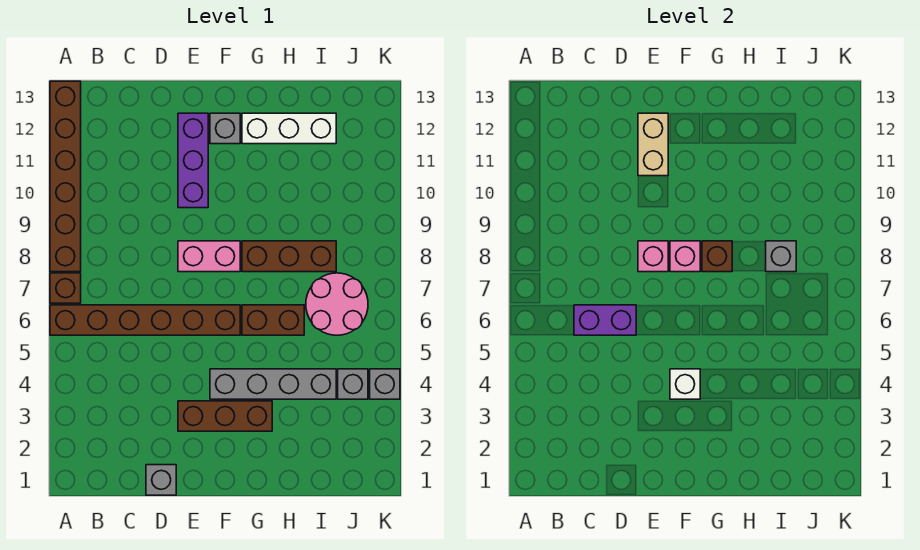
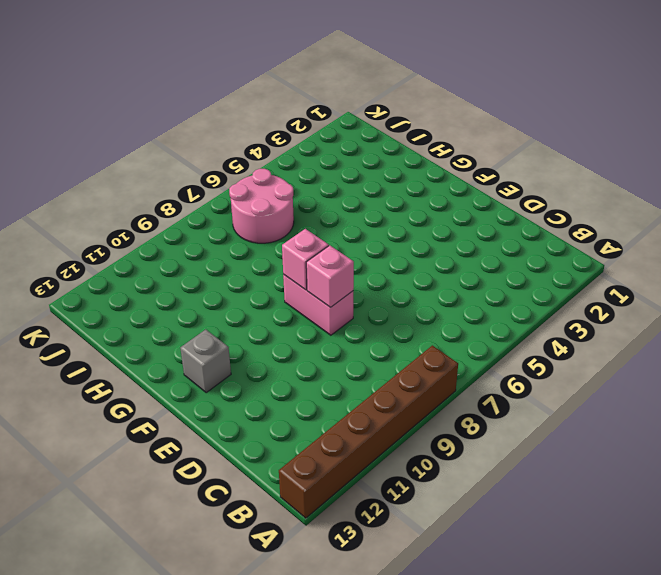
none -> brown brick A6:F6 level 1
none -> brown brick A7 level 1
none -> grey brick D1 level 1

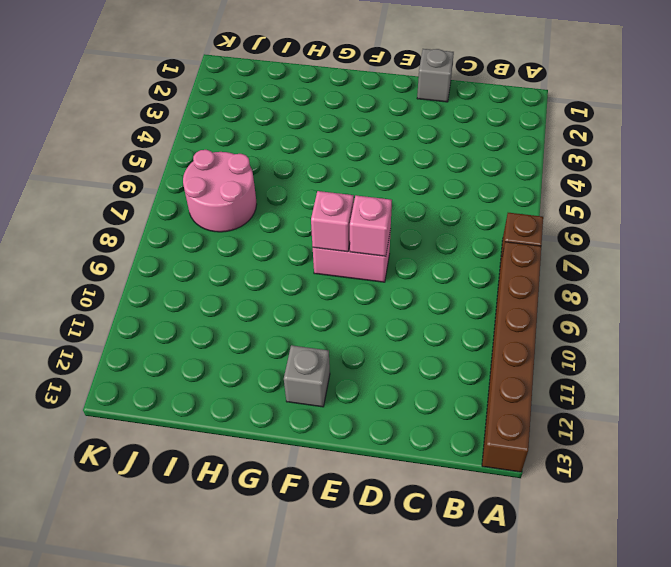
none -> brown brick A6:F6 level 1
none -> brown brick E3:G3 level 1
none -> purple brick E10:E12 level 1

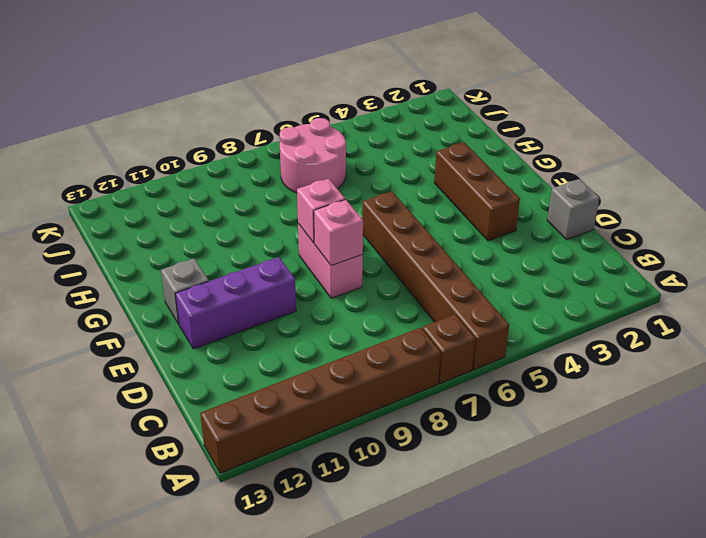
none -> grey brick F4:I4 level 1
none -> brown brick G6:H6 level 1
none -> brown brick G8:I8 level 1

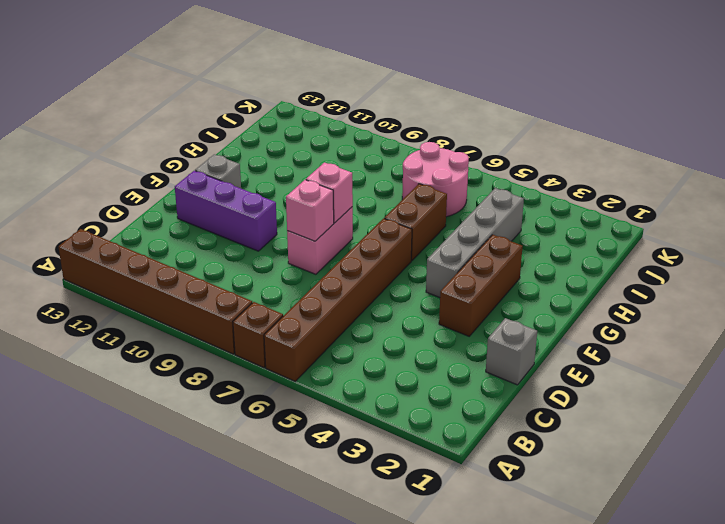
none -> brown brick G8:I8 level 1
none -> white brick G12:I12 level 1
none -> grey brick J4 level 1

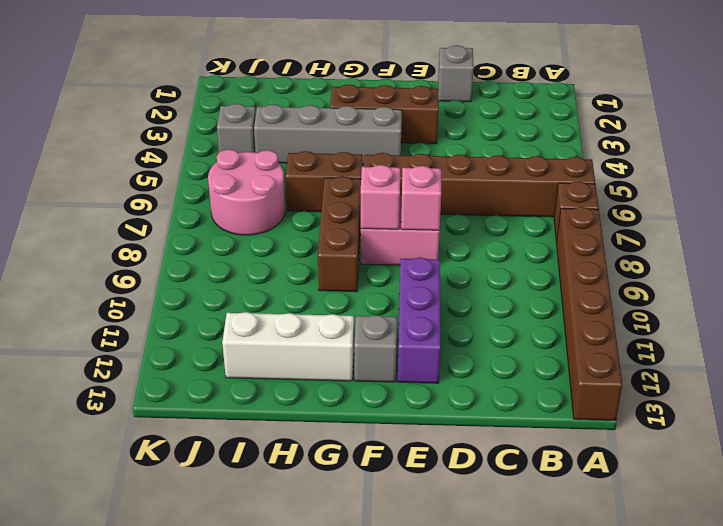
brown brick G7:G9 level 1 -> brown brick G8:I8 level 1
none -> grey brick K4 level 1
none -> purple brick C6:D6 level 2
none -> tan brick E11:E12 level 2

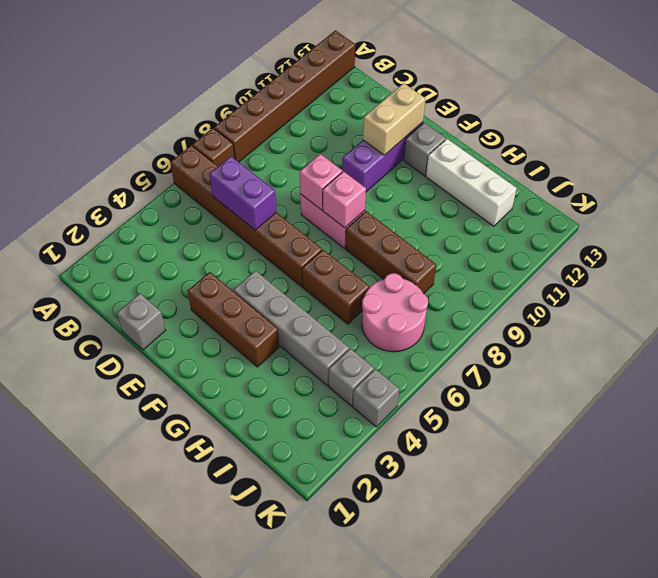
none -> white brick F4 level 2
none -> brown brick G8 level 2
none -> grey brick I8 level 2

